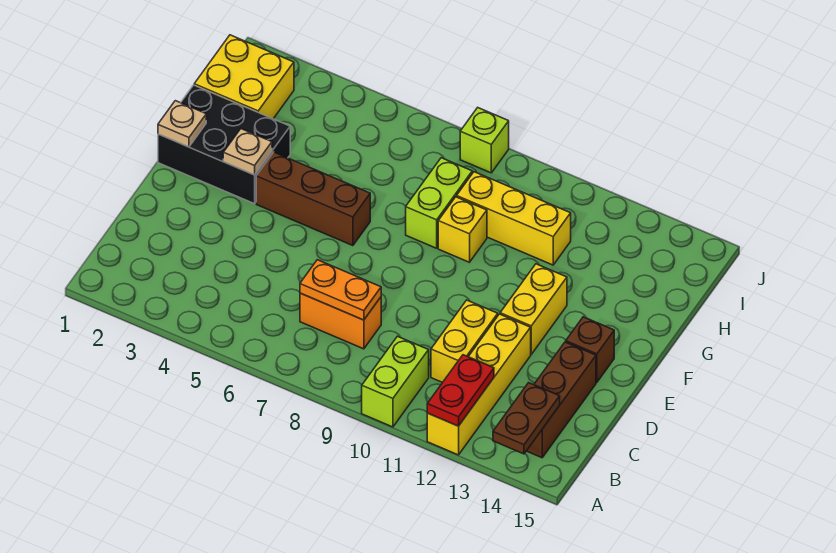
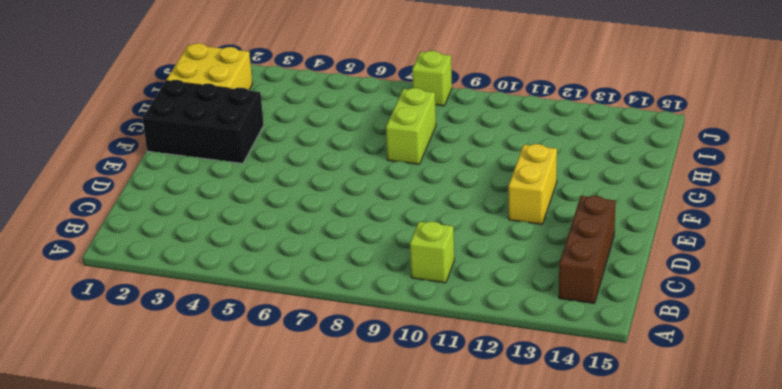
lime brick B10 level 1 -> lime brick A10:B10 level 1
none -> yellow brick A12:D12 level 1
none -> orange brick C7:C8 level 1
none -> yellow brick C11:D11 level 1

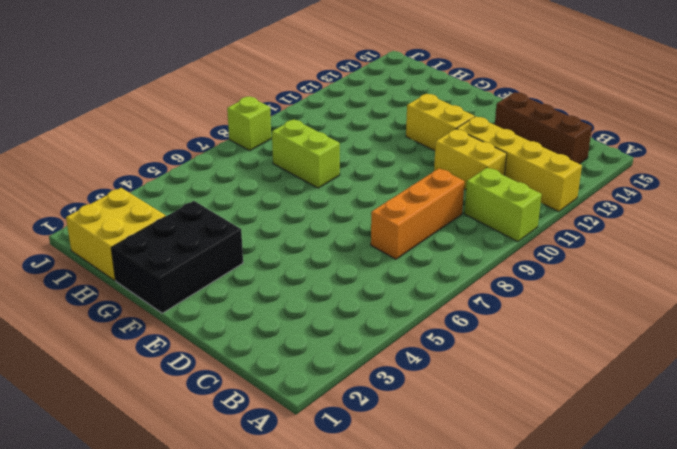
orange brick C7:C9 level 1 -> orange brick C7:C8 level 1
none -> brown brick E14 level 1
none -> brown brick F4:F6 level 1
none -> yellow brick G9 level 1

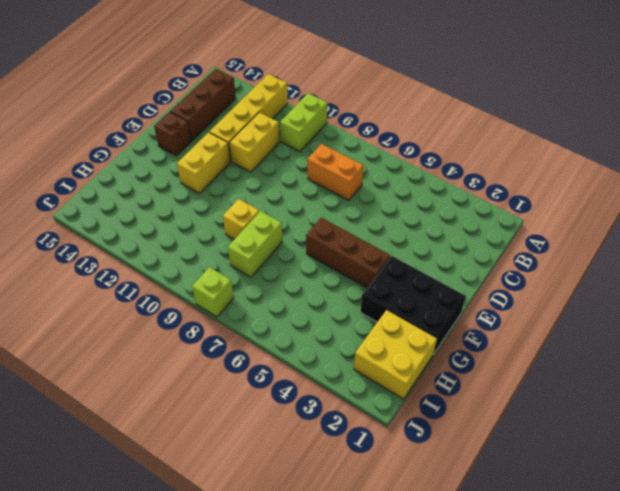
none -> yellow brick H9:H11 level 1
none -> red plate A12:B12 level 2
none -> brown plate A14:B14 level 2

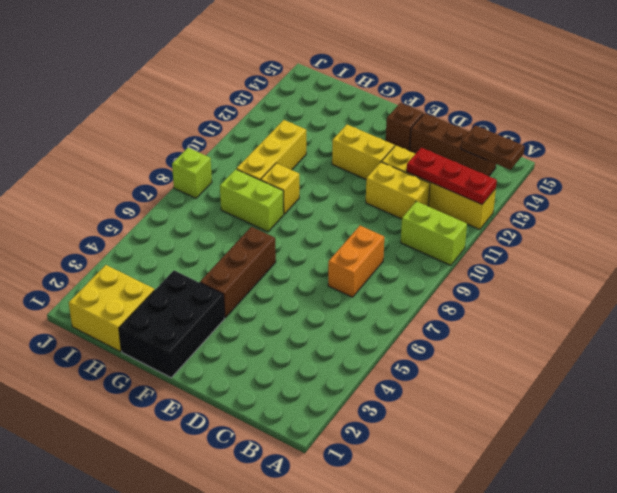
red plate A12:C12 level 2 -> red plate A12:B12 level 2
none -> orange plate C7:C8 level 2
none -> tan plate F1 level 2
none -> tan plate F3 level 2

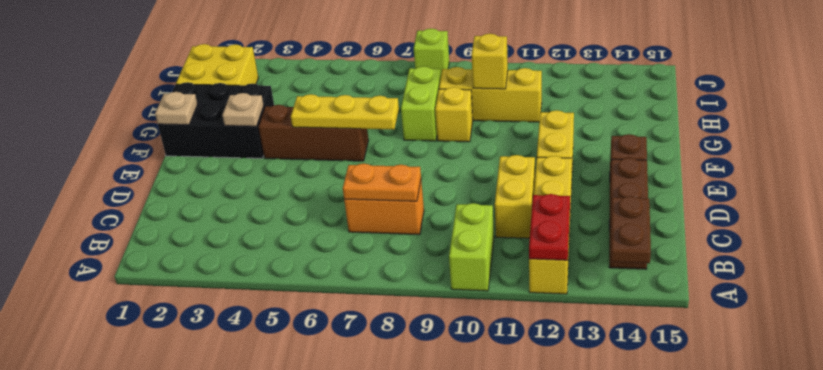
yellow plate F5:F7 level 2 -> none
yellow brick H10 level 2 -> none

